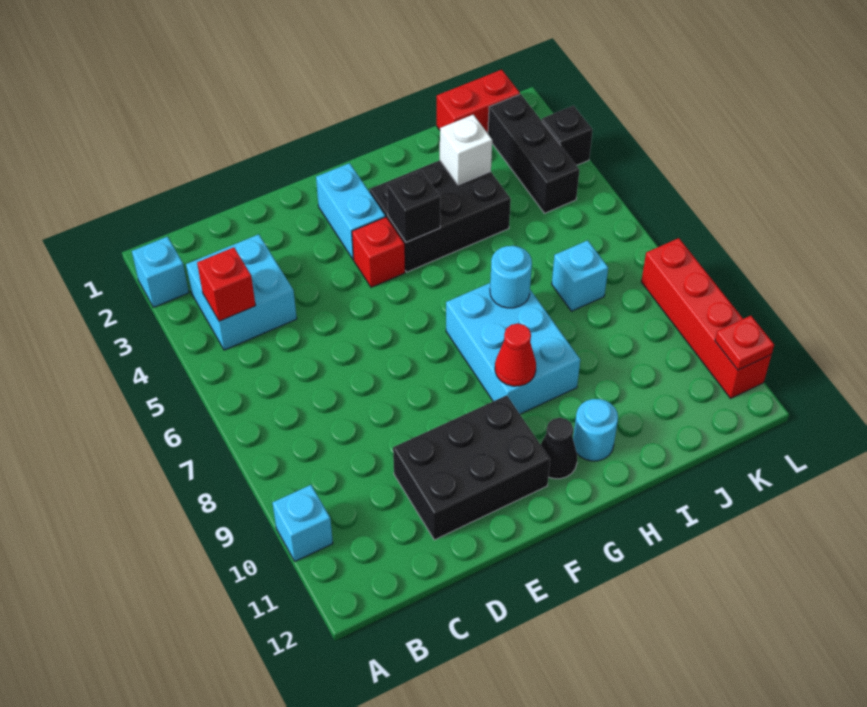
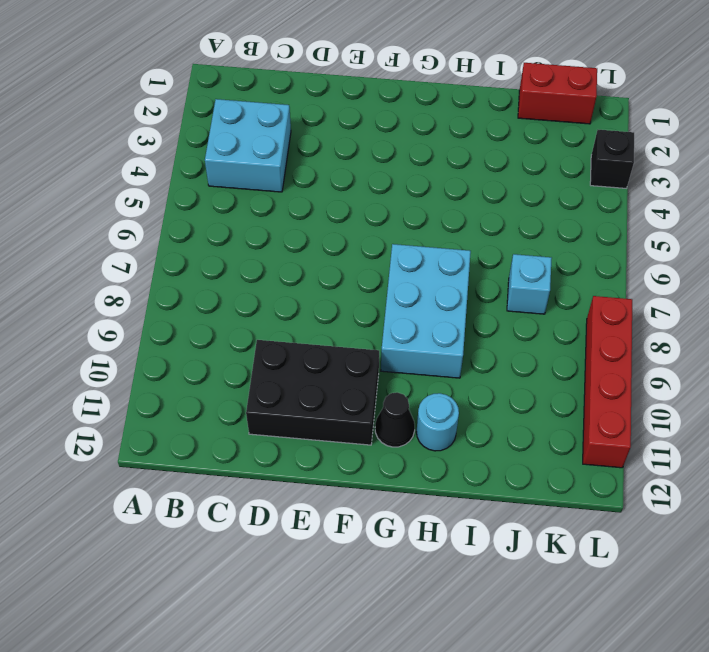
none -> cyan brick A2 level 1
none -> cyan brick A10 level 1
none -> cyan brick F2:F3 level 1

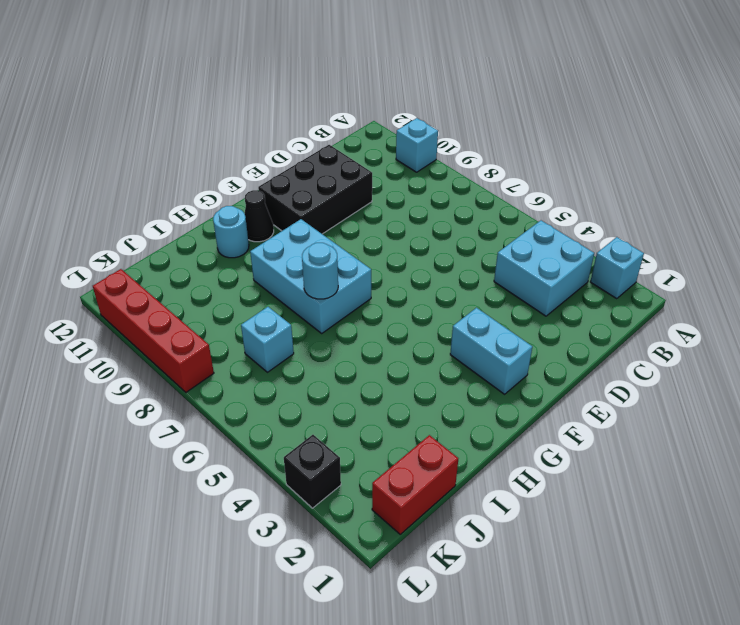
none -> red brick F4 level 1
none -> black brick G3:I4 level 1
none -> black brick K2:K4 level 1

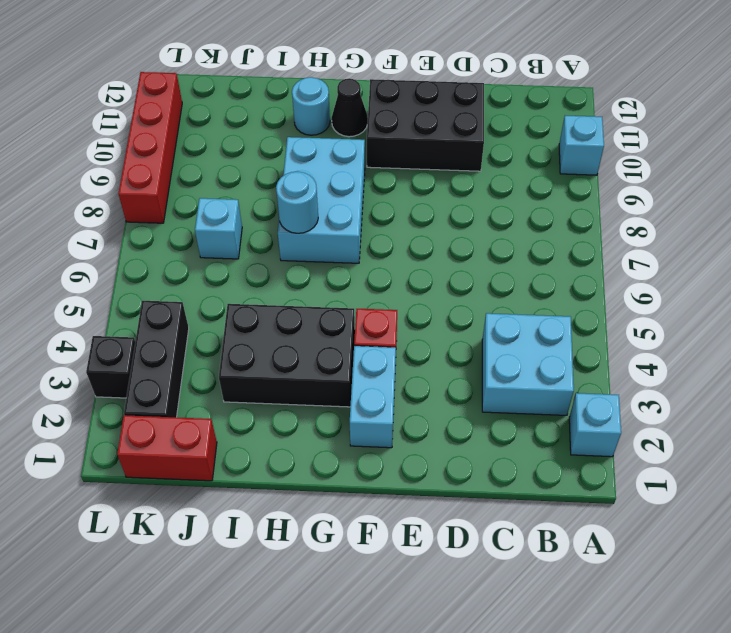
none -> red brick B4 level 2
none -> black brick G4 level 2
none -> red cone G9 level 2

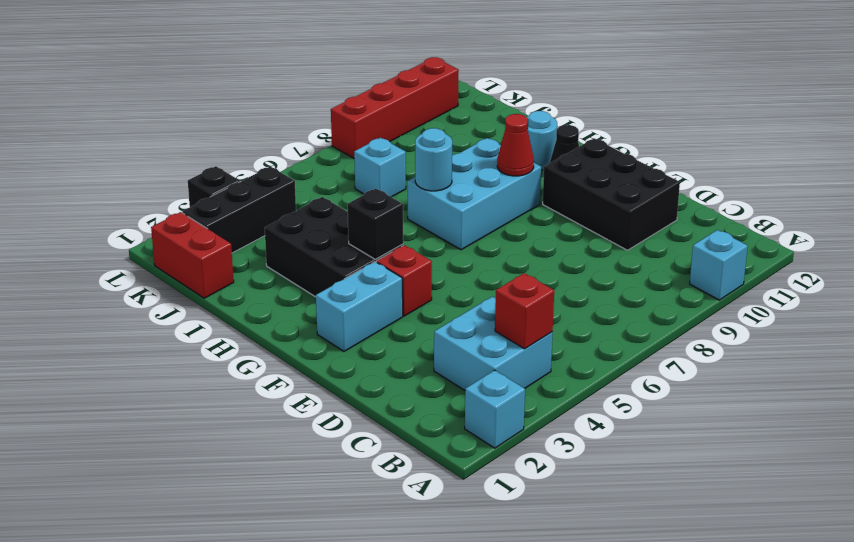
none -> white brick I3 level 2
none -> red plate L11 level 2

